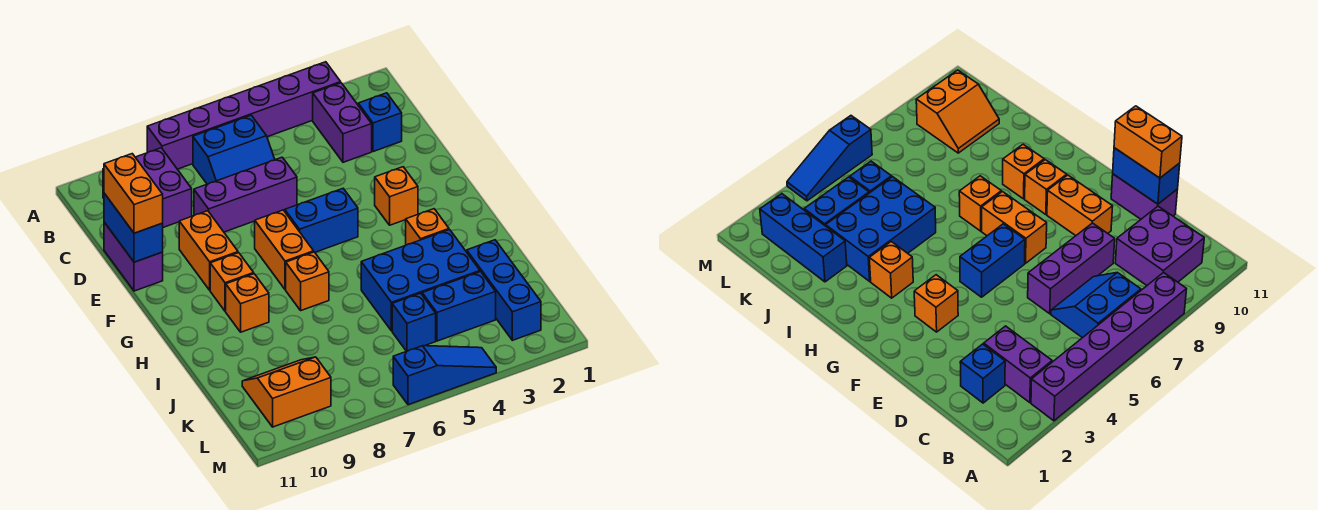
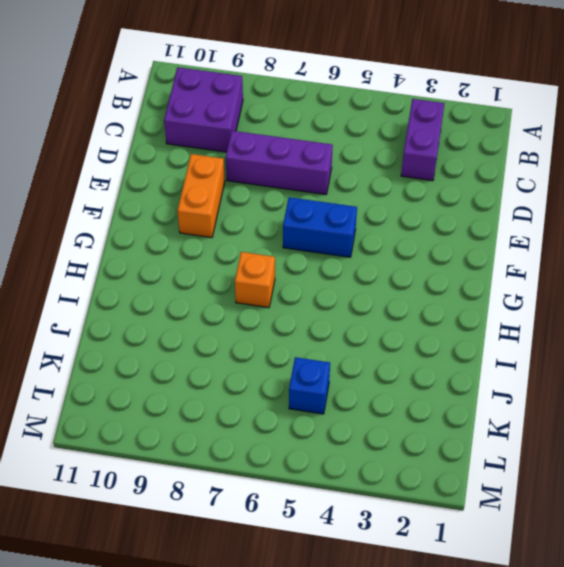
none -> purple brick A3:A8 level 1
none -> blue slope B6:C7 level 1 top B
none -> blue brick C2 level 1

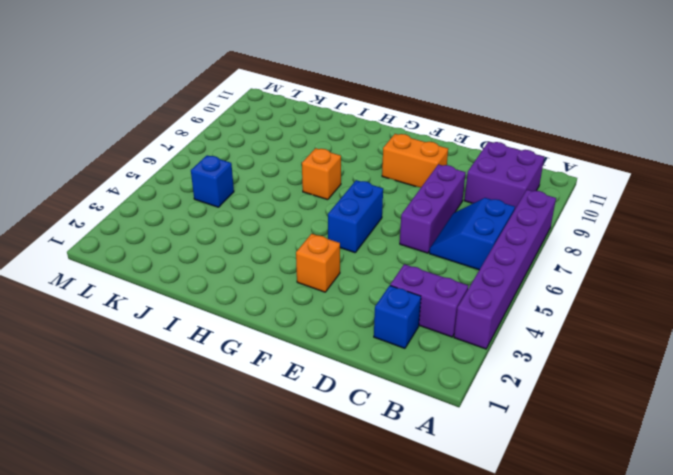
none -> purple brick D11:E11 level 1
none -> orange brick F7:G7 level 1
none -> orange brick G9 level 1

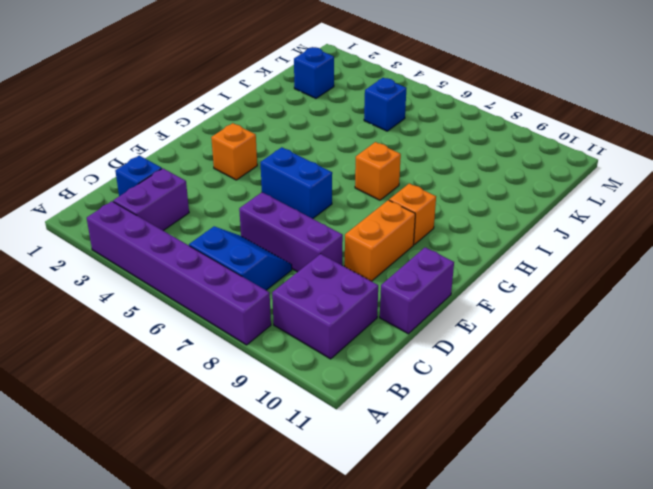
blue brick K2 level 1 -> blue brick J2:L2 level 1
none -> orange brick F7:G7 level 1
none -> orange brick H3 level 1
none -> orange brick H9 level 1

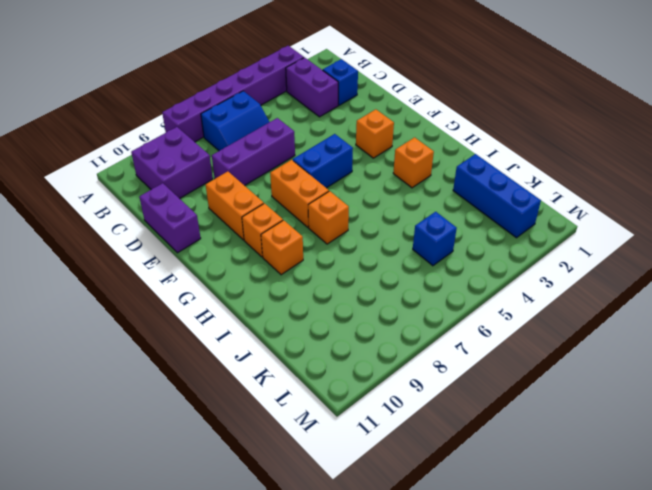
none -> blue brick I3:J5 level 1
none -> blue brick K3:K4 level 1
none -> orange slope K9:L10 level 1 top L

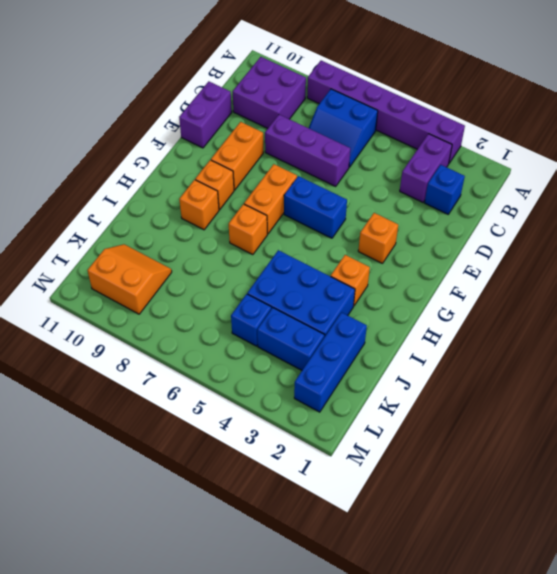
none -> blue slope M4:M6 level 1 top 6
none -> blue brick D11:E11 level 2
none -> orange brick D11:E11 level 3

